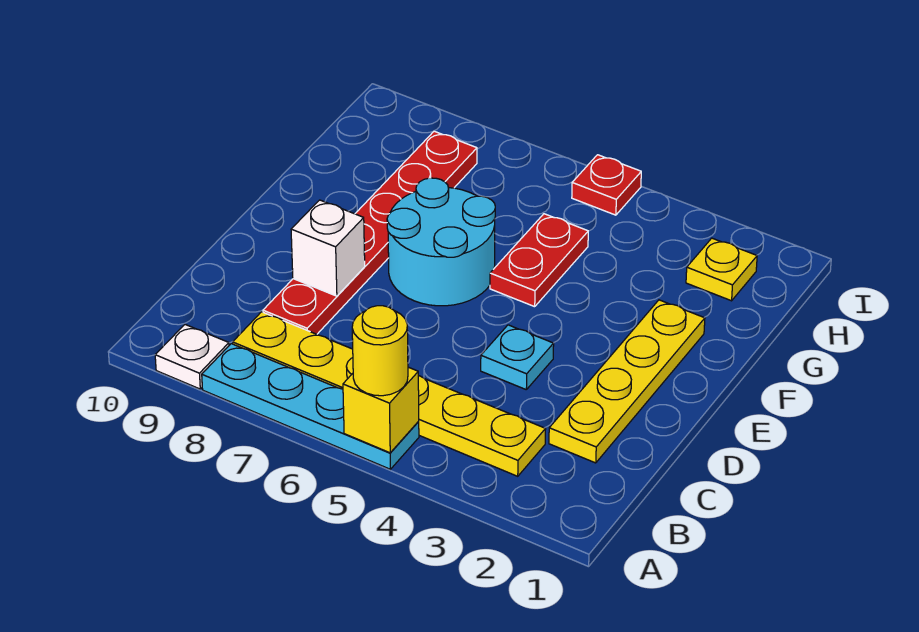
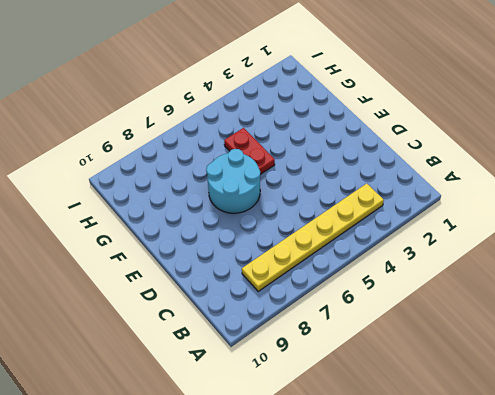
none -> cyan plate A5:A8 level 1
none -> white plate A9 level 1
none -> yellow plate C2:F2 level 1

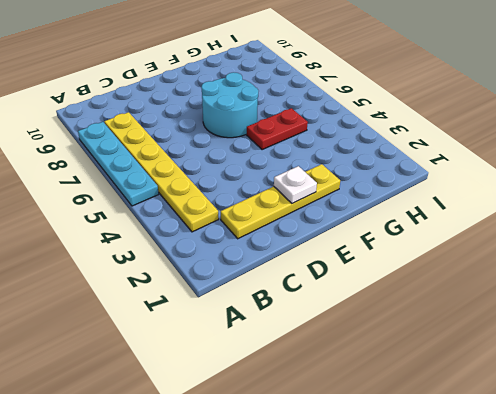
white plate E2 level 2 -> white plate A9 level 1
none -> red plate C8:H8 level 1
none -> cyan plate D4 level 1
none -> yellow plate H2 level 1

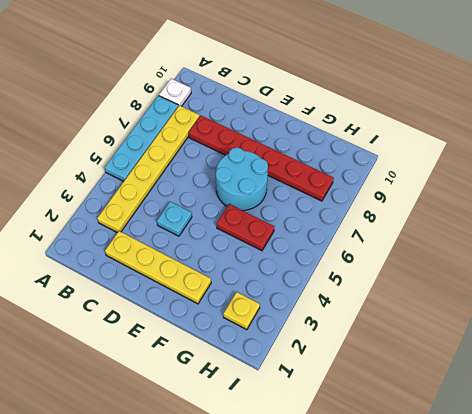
none -> red plate I5 level 1
none -> yellow brick A5 level 2
none -> white brick D8 level 2

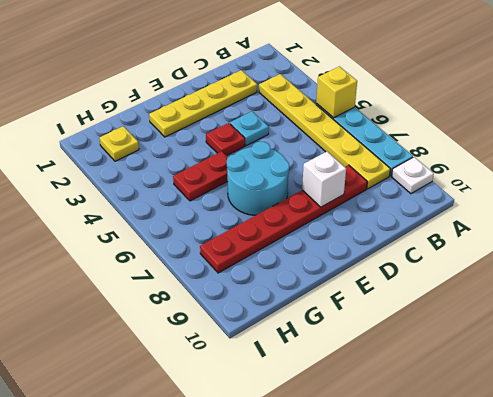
red plate E4 level 1 -> red plate I5 level 1
none -> yellow round brick A5 level 3

